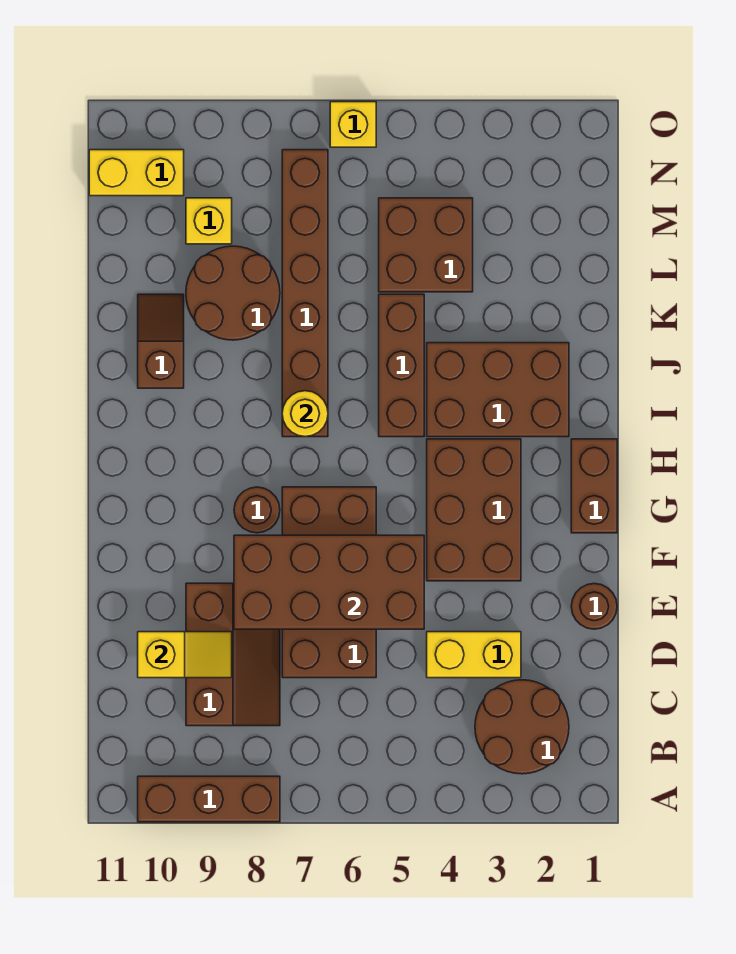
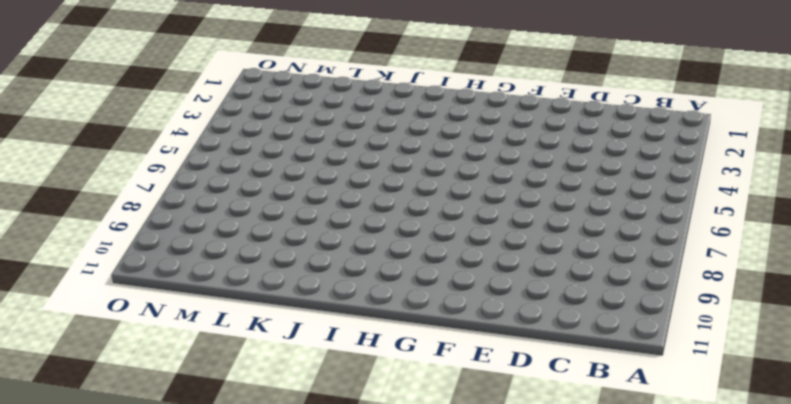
none -> brown brick A8:A10 level 1
none -> brown round brick B2:C3 level 1
none -> brown slope C8:E9 level 1 top 9

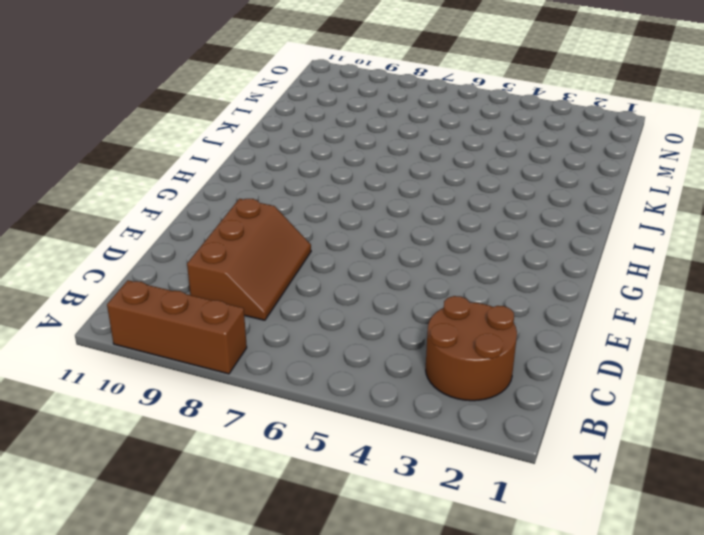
none -> yellow brick D3:D4 level 1
none -> brown brick D6:G7 level 1
none -> brown round brick E1 level 1

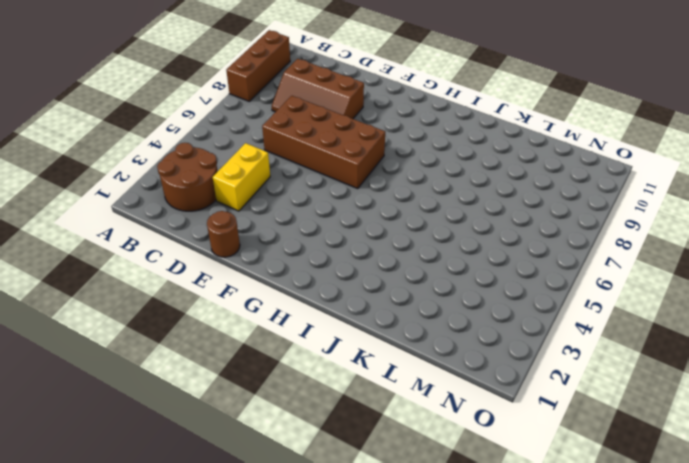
none -> brown brick F3:H4 level 1
none -> brown brick G1:H1 level 1
none -> brown round brick G8 level 1

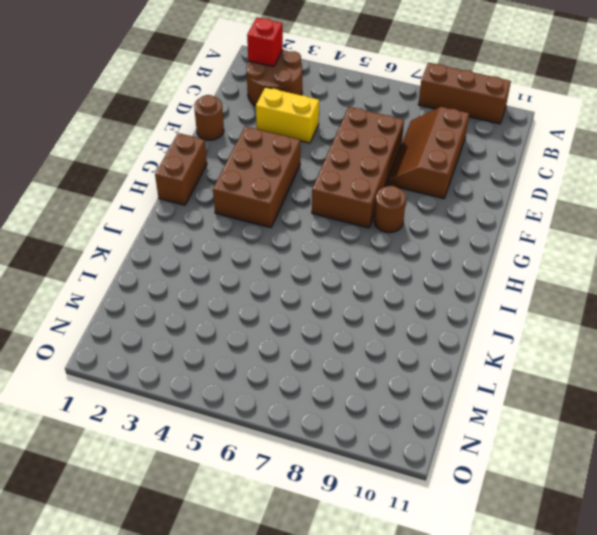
red brick B2 level 2 -> none
none -> brown brick I2:J4 level 1
none -> brown brick I5:K5 level 1
none -> brown brick I7:N7 level 1

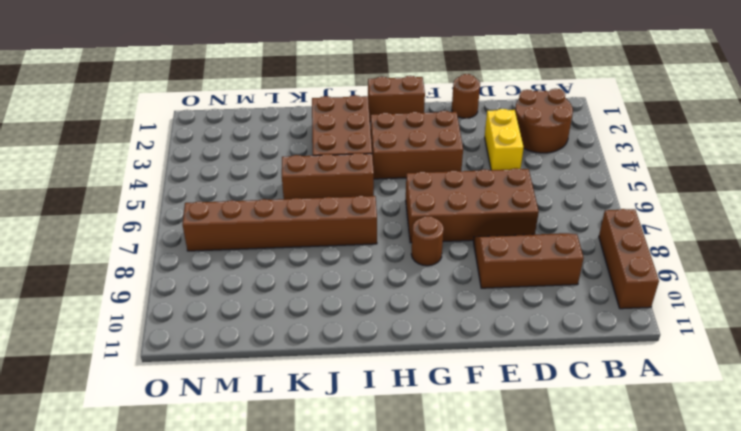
none -> brown slope J10:K10 level 1 top J
none -> brown round brick K8:L9 level 1
none -> brown brick L4:M5 level 1

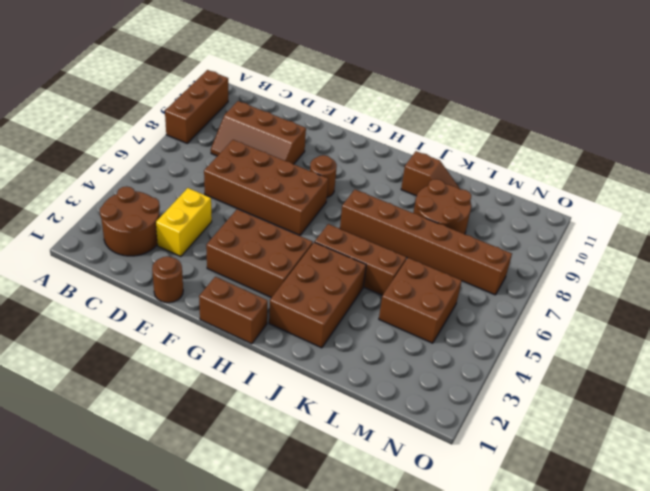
none -> yellow brick M9 level 1
none -> yellow brick N10:N11 level 1
none -> yellow brick O6 level 1

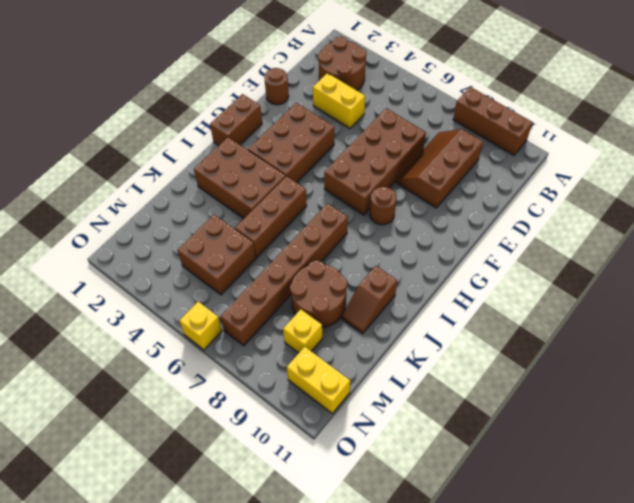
none -> yellow slope D9:D10 level 2 top 10
none -> brown brick E5:F8 level 2
none -> yellow round brick I7 level 2

